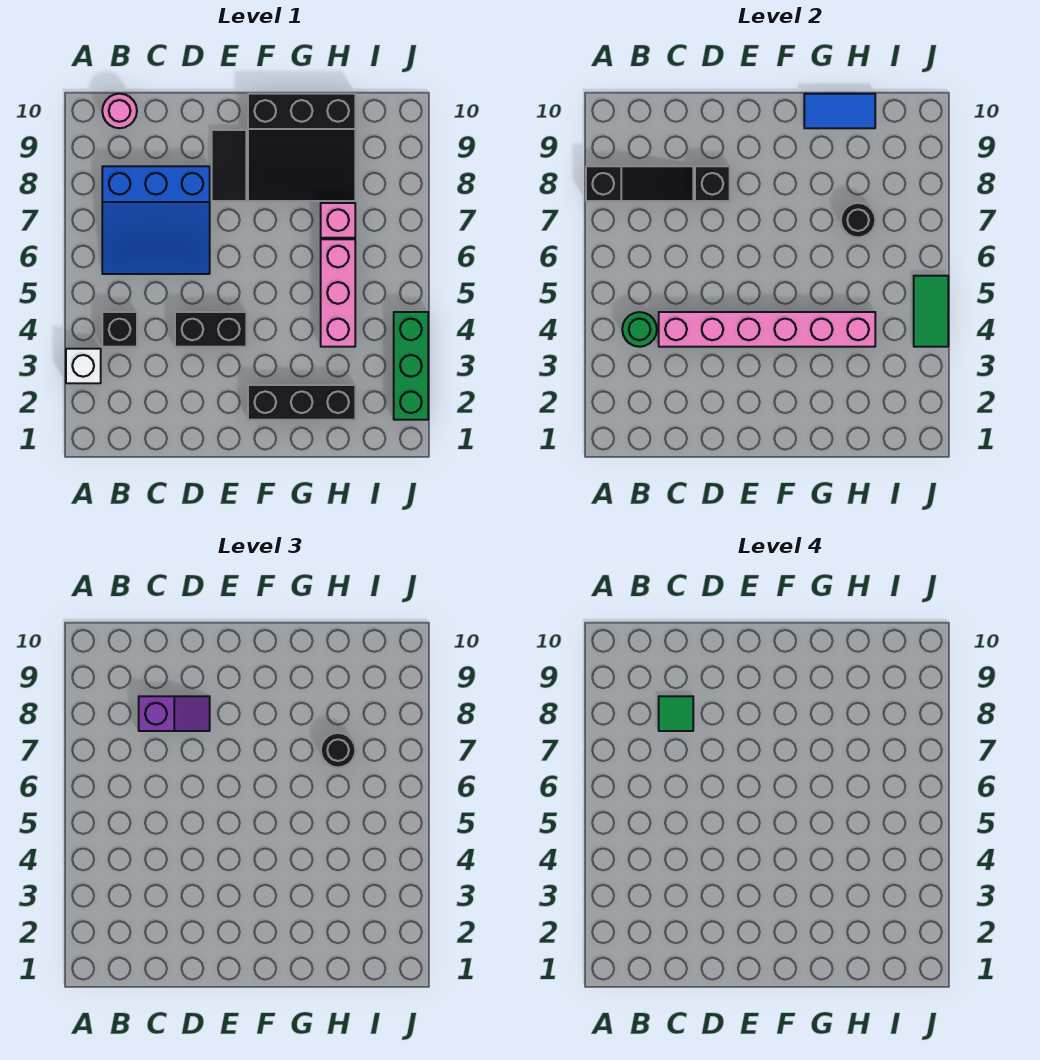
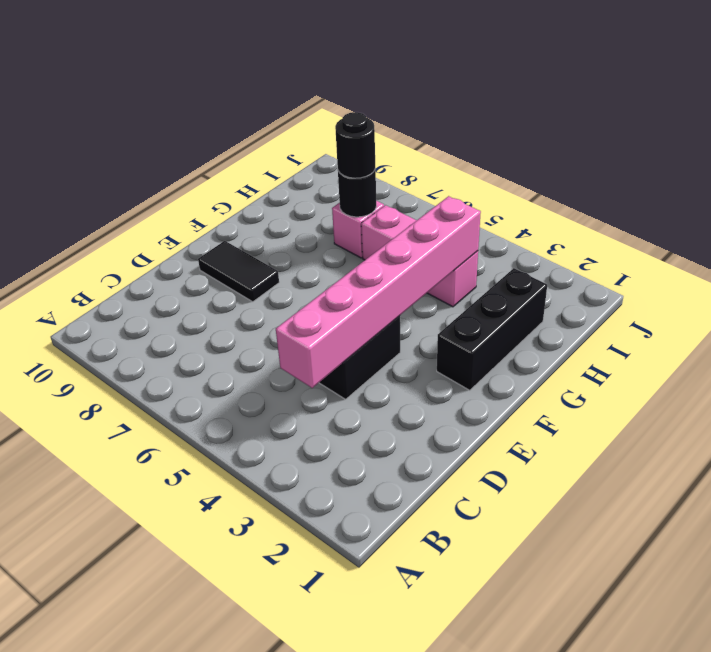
none -> white brick A3 level 1
none -> black brick B4 level 1
none -> blue slope B6:D8 level 1 top 8

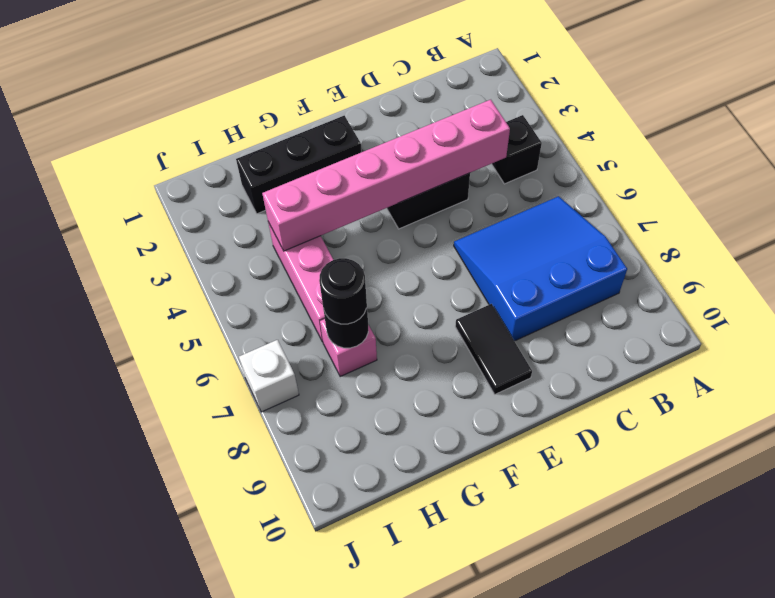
white brick J7 level 1 -> white brick A3 level 1
none -> pink round brick B10 level 1
none -> black slope F8:H10 level 1 top 10
none -> green brick J2:J4 level 1

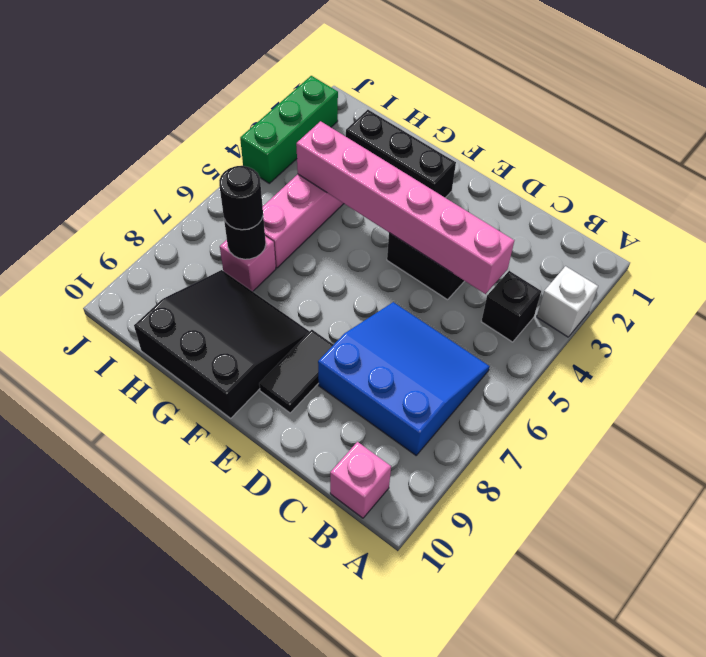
pink brick B10 level 1 -> pink round brick B10 level 1
none -> black slope A8:C8 level 2 top A
none -> green round brick B4 level 2
none -> black brick D8 level 2

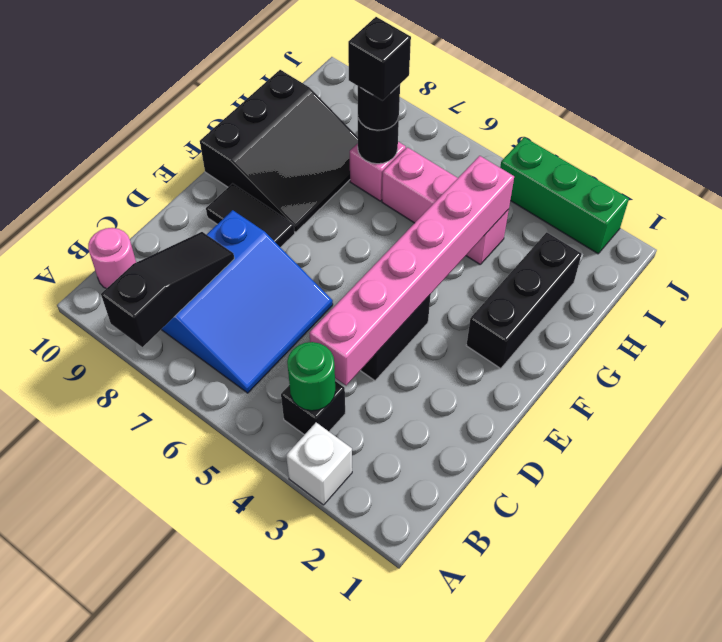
black brick H7 level 4 -> black brick D8 level 2
none -> blue tile G10:H10 level 2
none -> green tile J4:J5 level 2
none -> purple slope C8:D8 level 3 top C

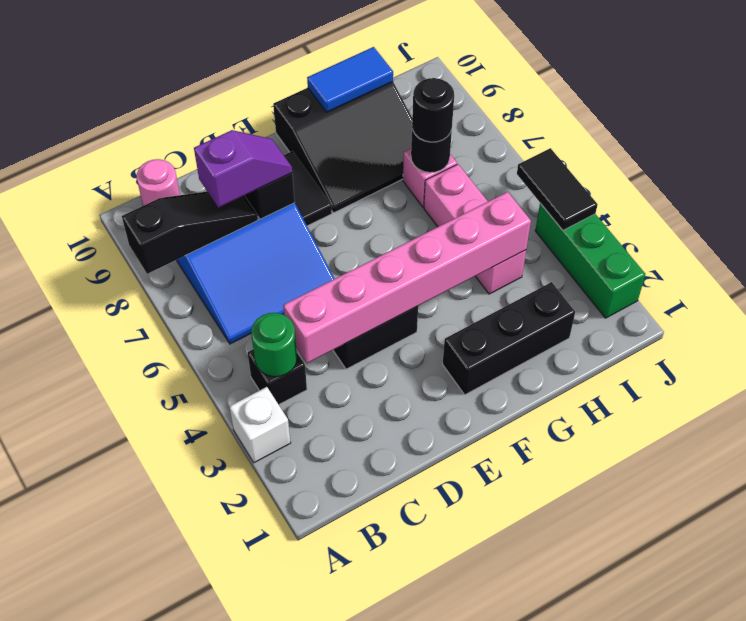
black tile J4:J5 level 2 -> green tile J4:J5 level 2
none -> green tile C8 level 4

